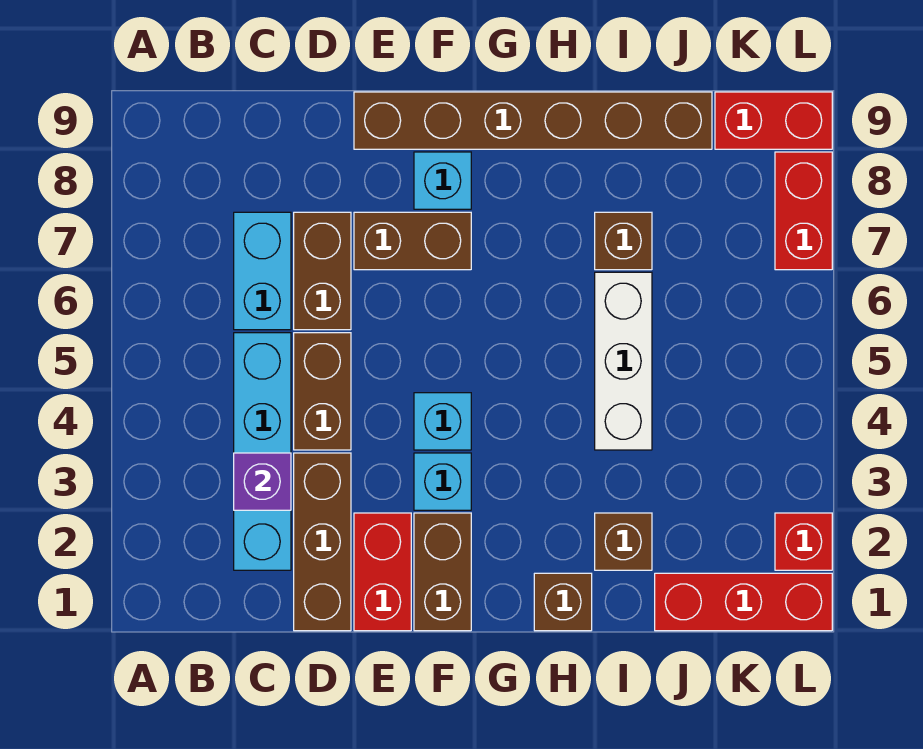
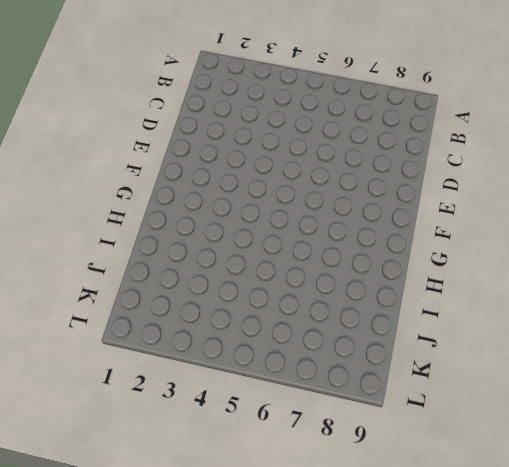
none -> cyan brick C2:C5 level 1
none -> cyan brick C6:C7 level 1
none -> brown brick D1:D3 level 1

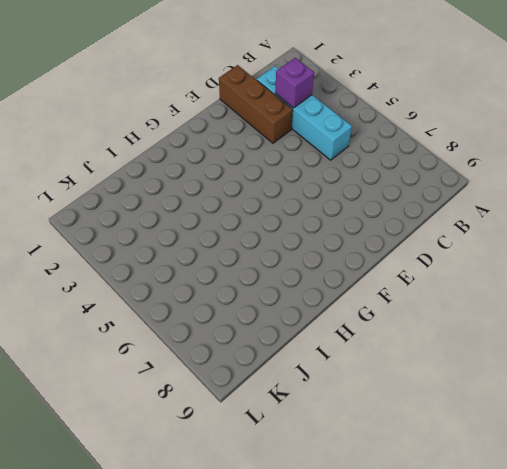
none -> cyan brick C6:C7 level 1
none -> brown brick D4:D5 level 1
none -> brown brick D6:D7 level 1

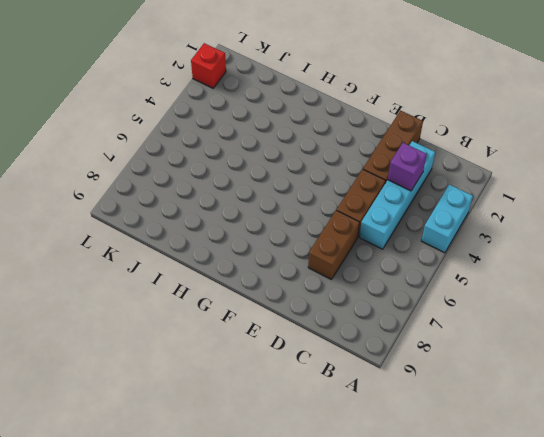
cyan brick A3:A4 level 1 -> cyan brick C6:C7 level 1
none -> red brick E1:E2 level 1
none -> brown brick E7:F7 level 1
none -> brown brick E9:J9 level 1

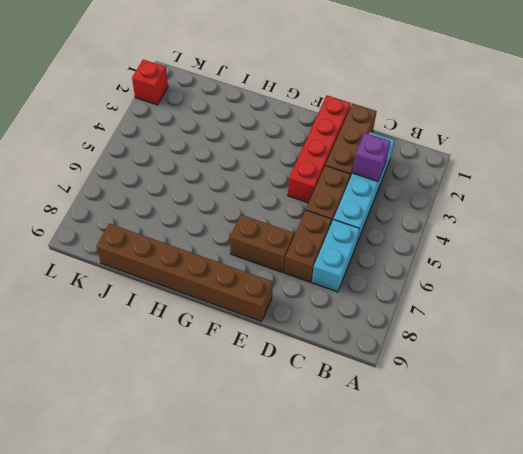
red brick E1:E4 level 1 -> red brick E1:E2 level 1
none -> brown brick F1:F2 level 1
none -> cyan brick F3 level 1
none -> cyan brick F4 level 1

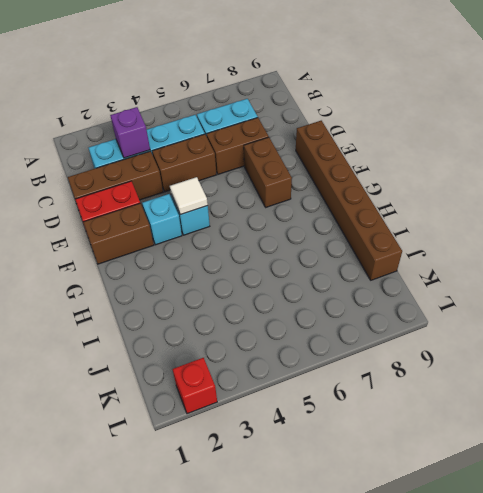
white tile F4 level 2 -> none
none -> cyan brick F8 level 1
none -> brown brick H1 level 1
none -> brown brick I2 level 1

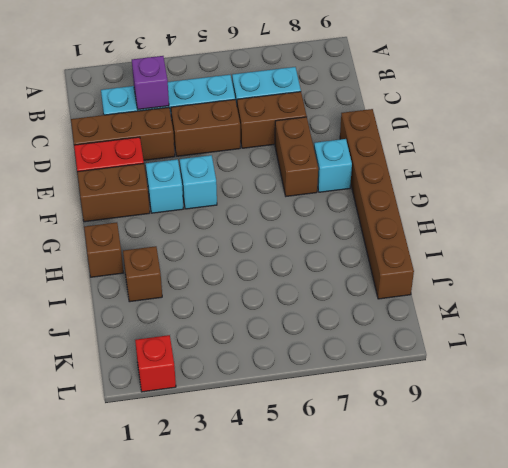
none -> white brick I4:I6 level 1
none -> brown brick I7 level 1
none -> red brick J1:L1 level 1

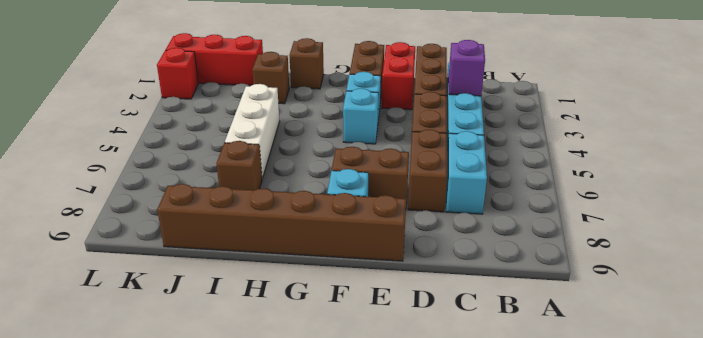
none -> red brick K9:L9 level 1
none -> red brick L7:L8 level 1

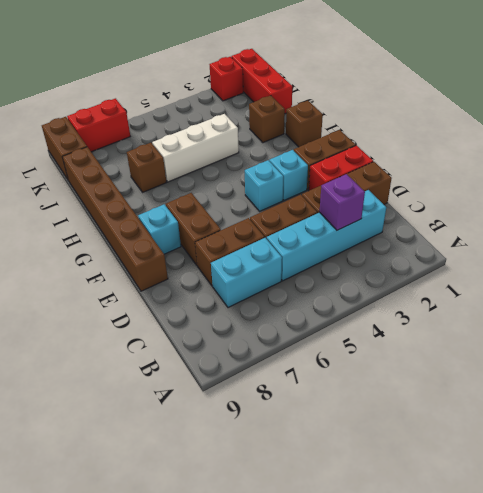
brown brick K9:L9 level 1 -> red brick K9:L9 level 1

